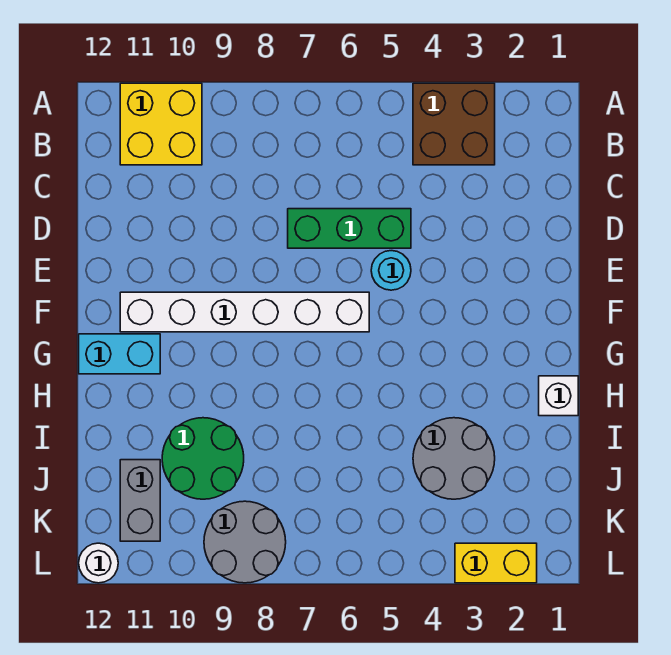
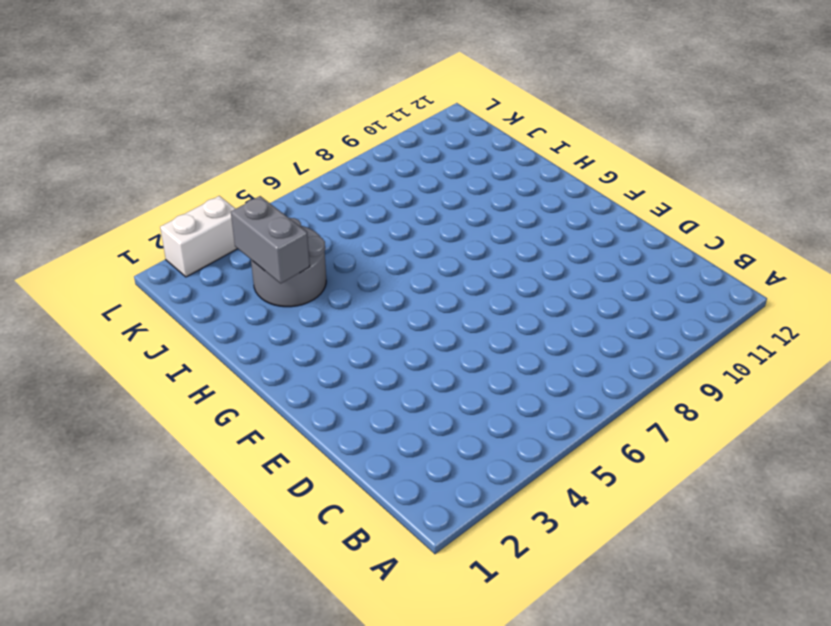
grey brick I3:J3 level 2 -> grey brick J11:K11 level 1
white brick L2:L3 level 1 -> yellow brick L2:L3 level 1
none -> brown brick A3:B4 level 1
none -> yellow brick A10:B11 level 1
none -> green brick D5:D7 level 1

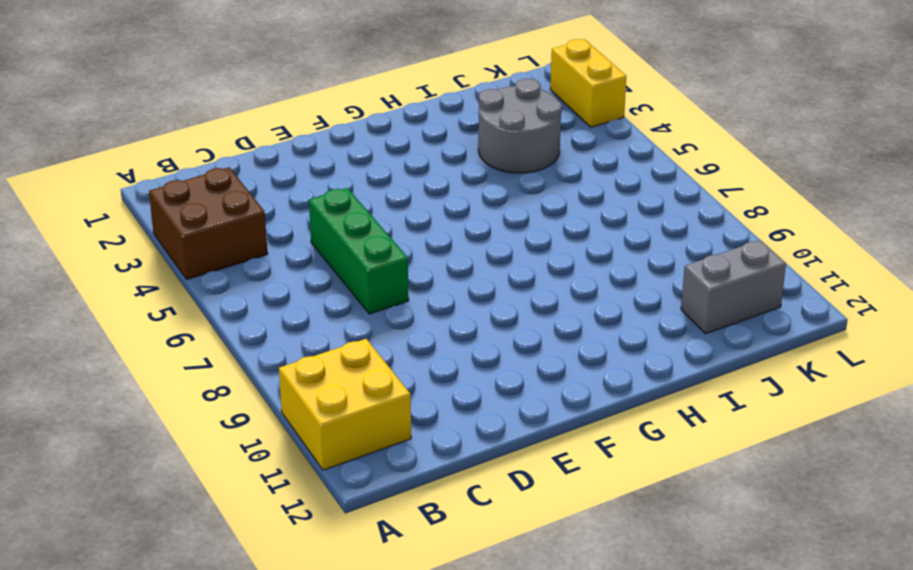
none -> cyan round brick E5 level 1
none -> white brick F6:F11 level 1
none -> cyan brick G11:G12 level 1

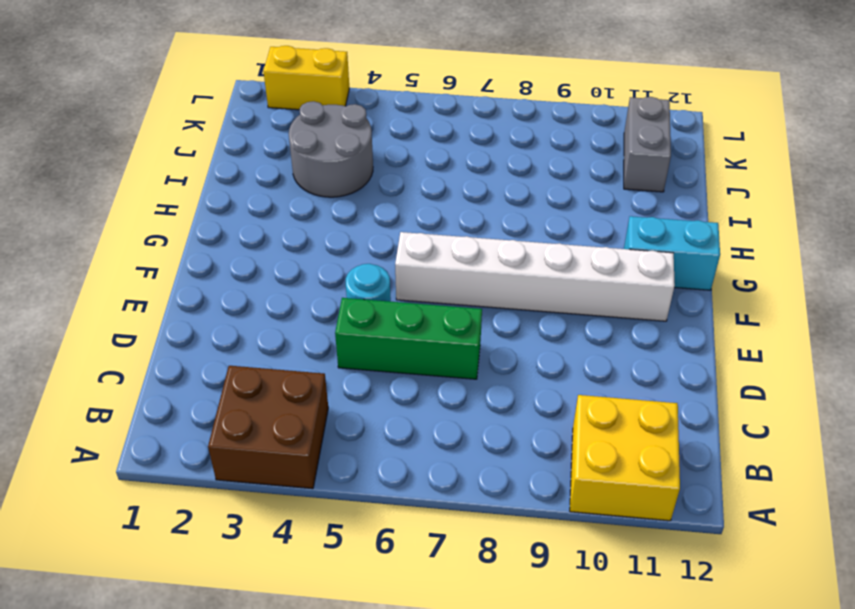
none -> white brick H1 level 1
none -> green round brick I9:J10 level 1
none -> grey round brick K8:L9 level 1

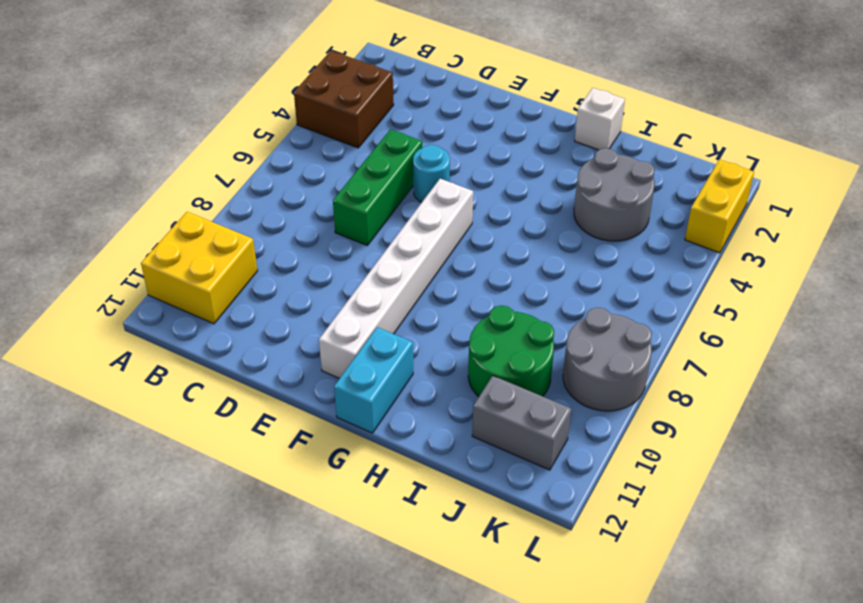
none -> white round brick L12 level 1

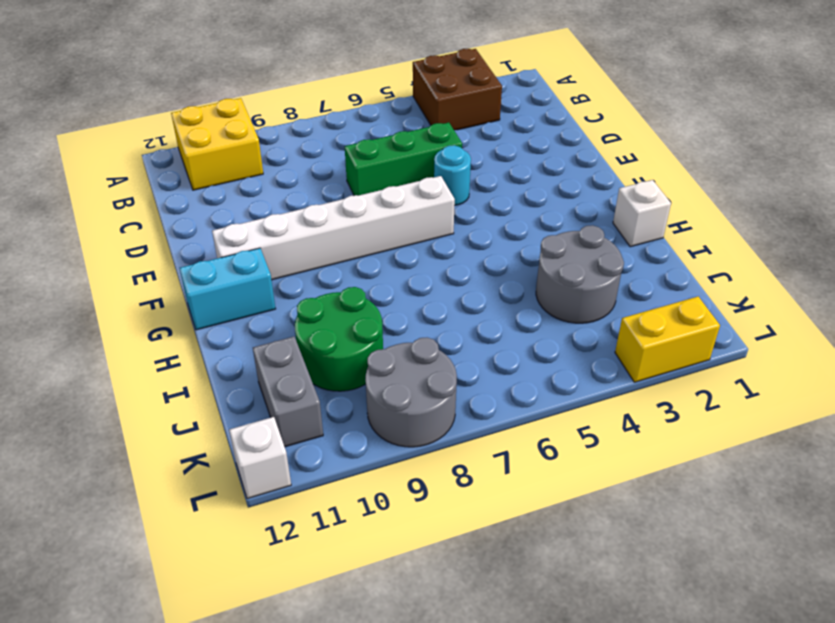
white brick L12 level 1 -> white round brick L12 level 1

